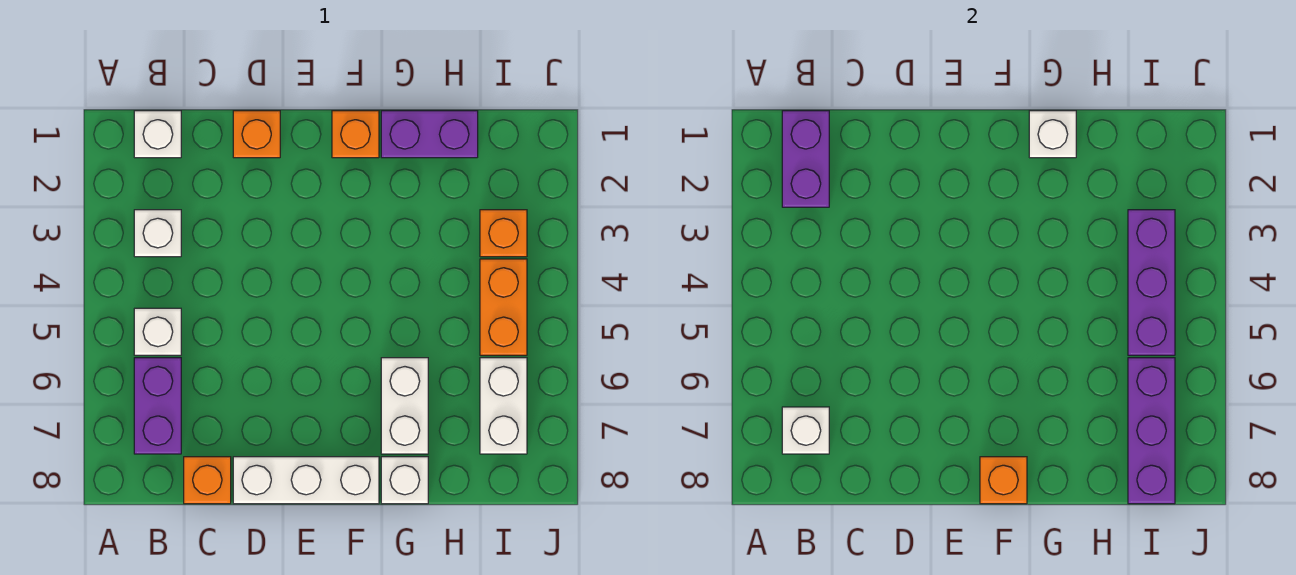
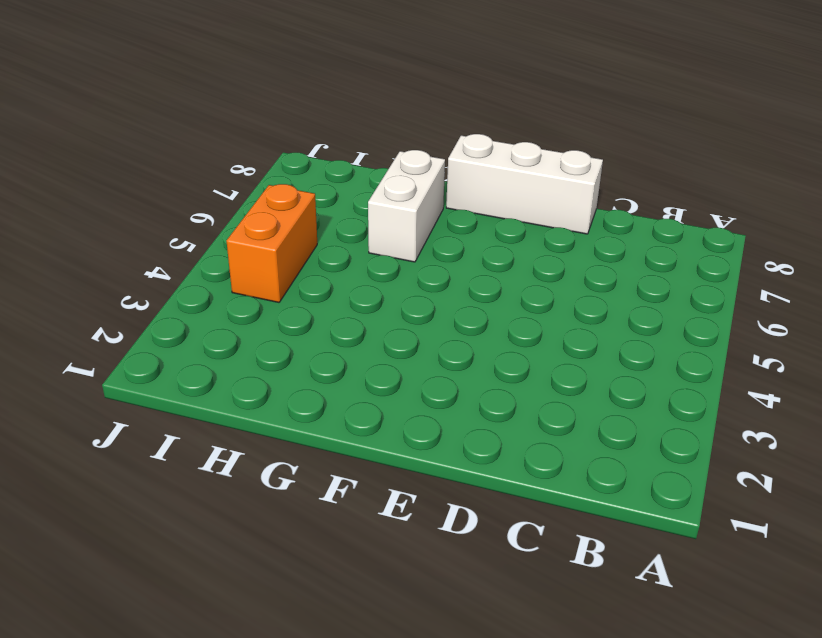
none -> white brick B1 level 1
none -> white brick B3 level 1
none -> white brick B5 level 1

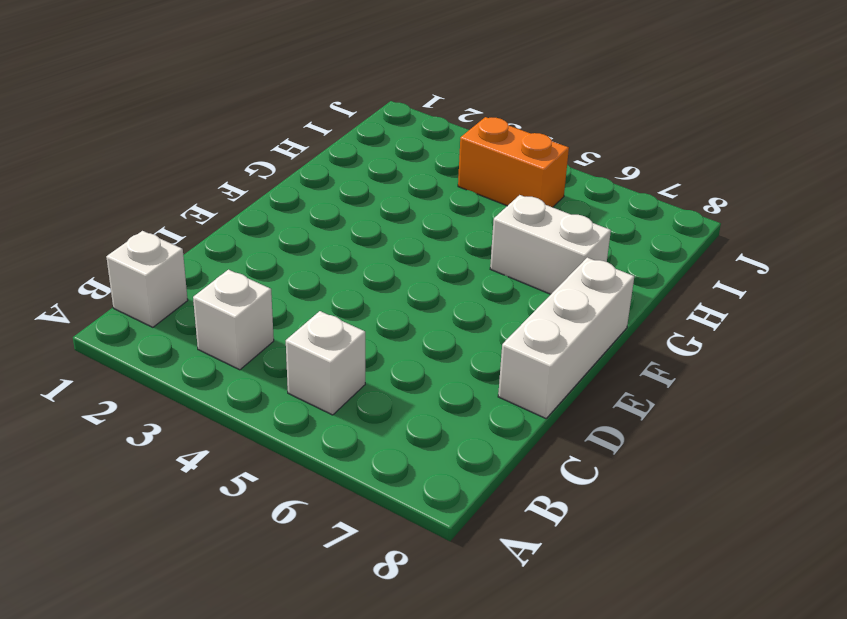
none -> purple brick B6:B7 level 1
none -> orange brick C8 level 1
none -> orange brick D1 level 1

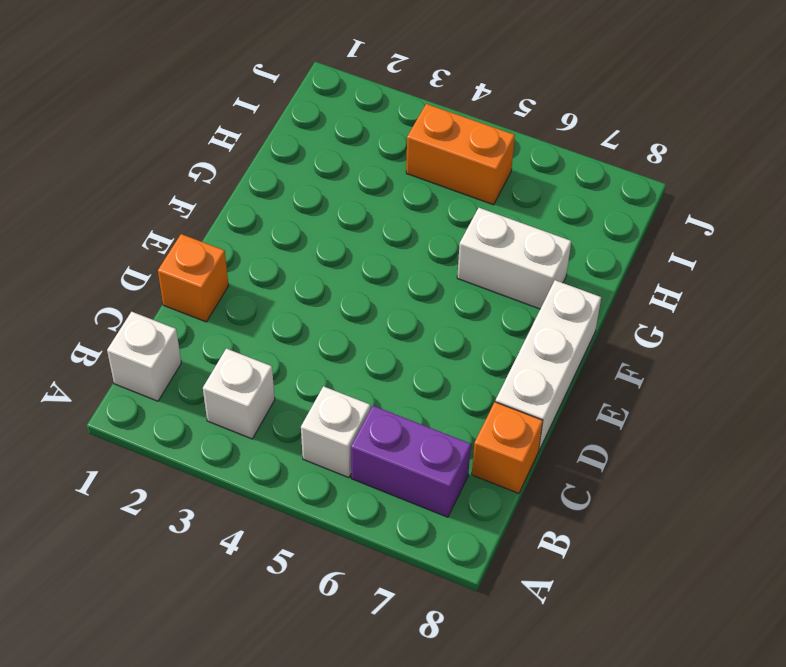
none -> orange brick F1 level 1
none -> purple brick G1:H1 level 1
none -> white brick G8 level 1

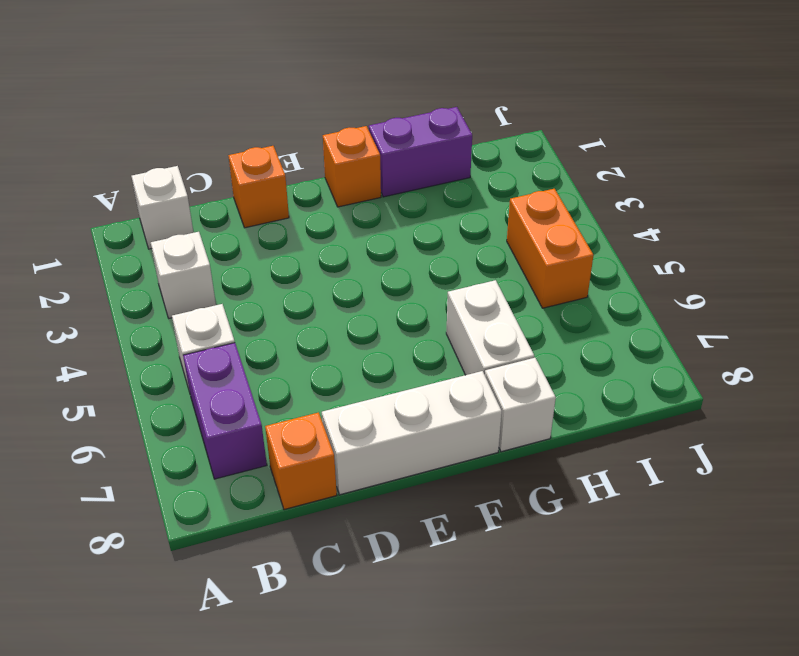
none -> orange brick I3 level 1
none -> white brick I6:I7 level 1
none -> purple brick B1:B2 level 2

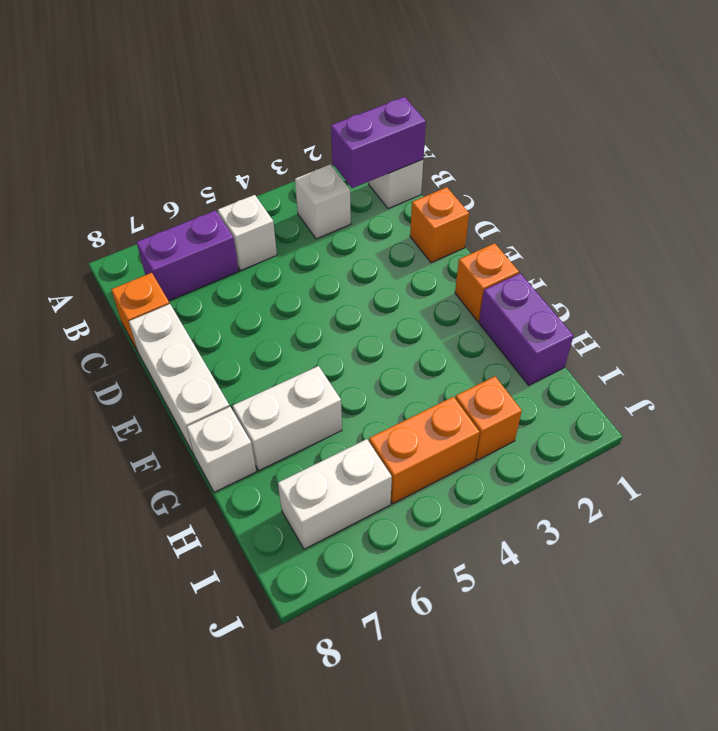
none -> white brick B7 level 2
none -> orange brick F8 level 2
none -> white brick G1 level 2

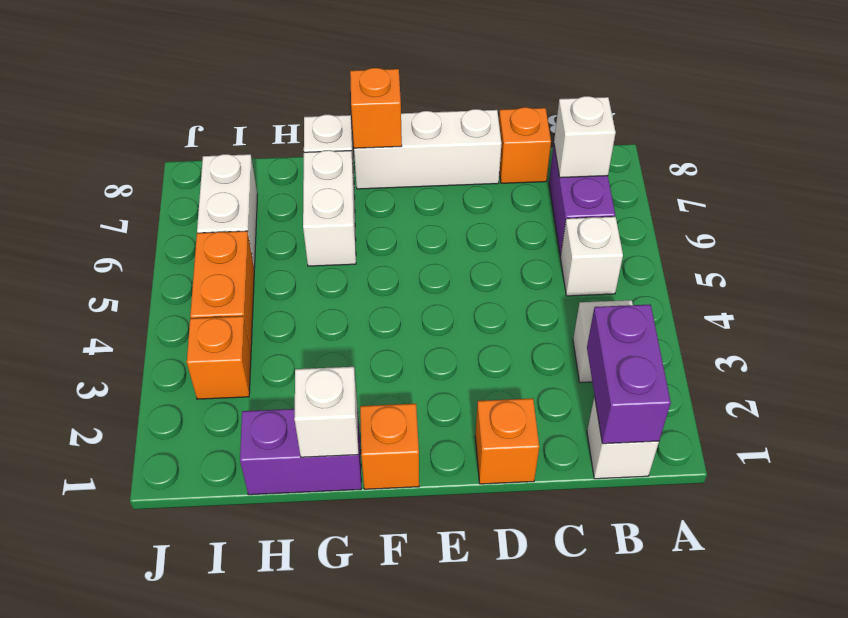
none -> purple brick I3:I5 level 2
none -> purple brick I6:I8 level 2

